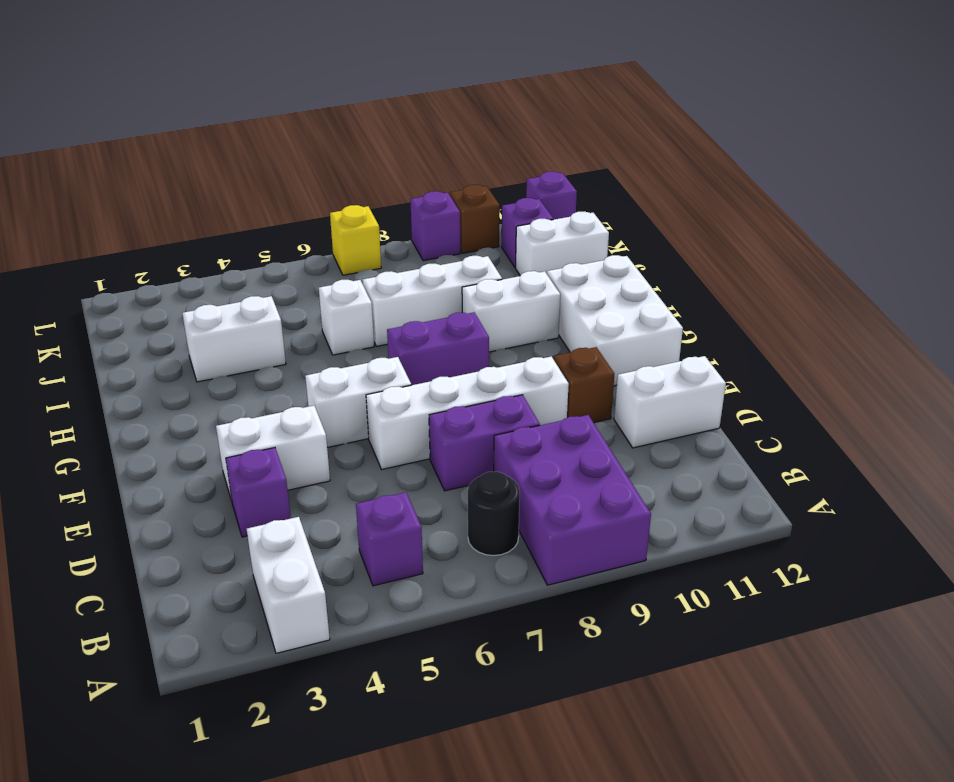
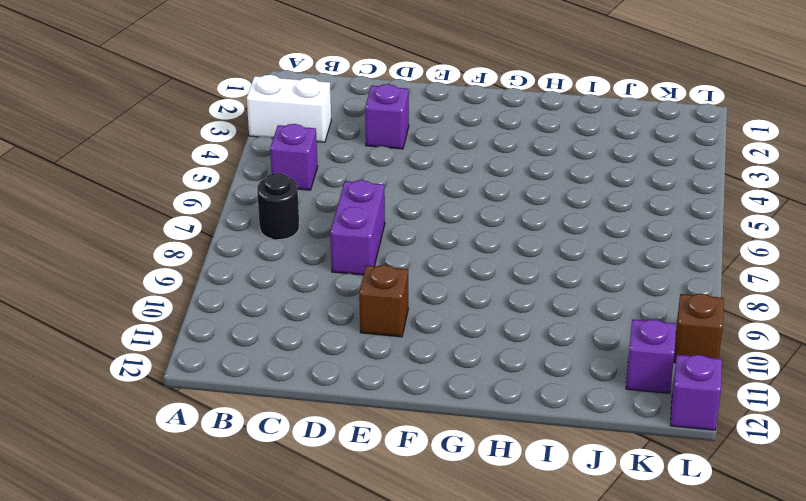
none -> purple brick A8:C9 level 1
none -> white brick D11:D12 level 1
none -> white brick E3:E4 level 1

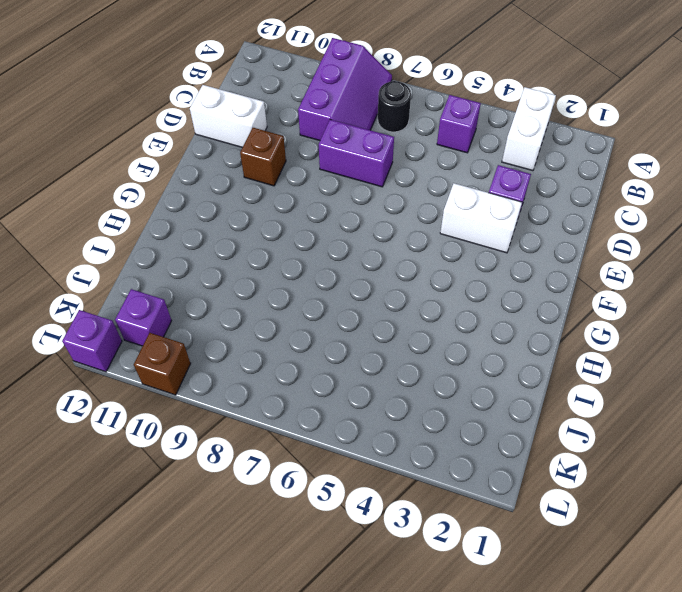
purple slope A8:C9 level 1 top 9 -> purple brick A8:C9 level 1
none -> white brick E6:E9 level 1
none -> white brick F5:F6 level 1
none -> white brick F11:H12 level 1

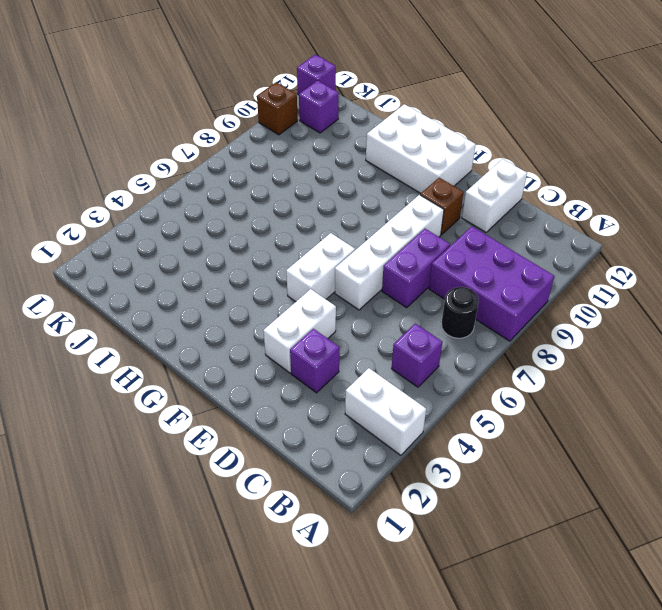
none -> purple brick G7:G8 level 1
none -> white brick H9:H10 level 1
none -> white brick I3:I4 level 1

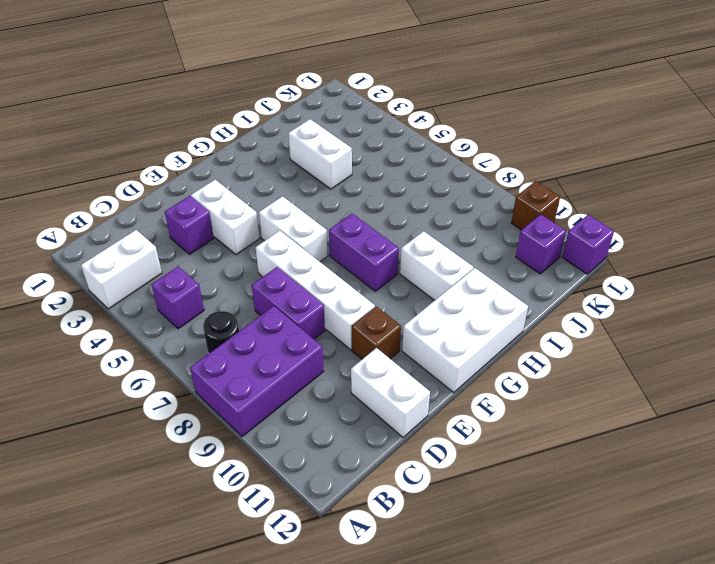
none -> white brick I6 level 1
none -> white brick I7:I9 level 1
none -> white brick J11:J12 level 1

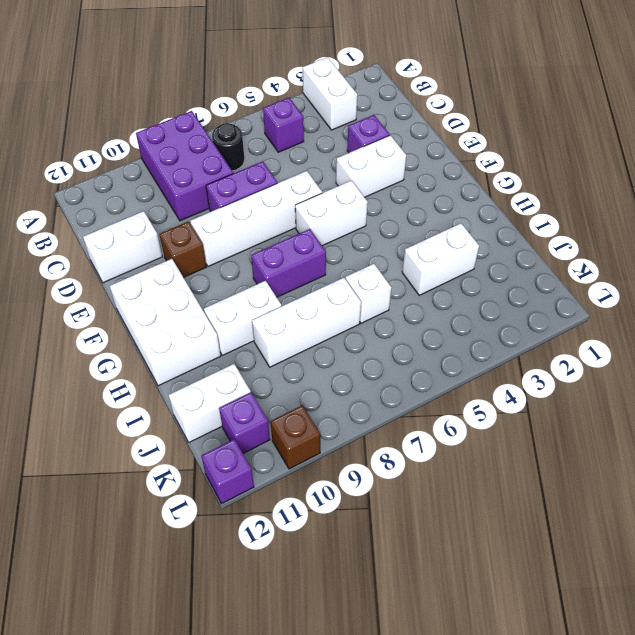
none -> yellow brick L7 level 1
none -> purple brick L9 level 1

